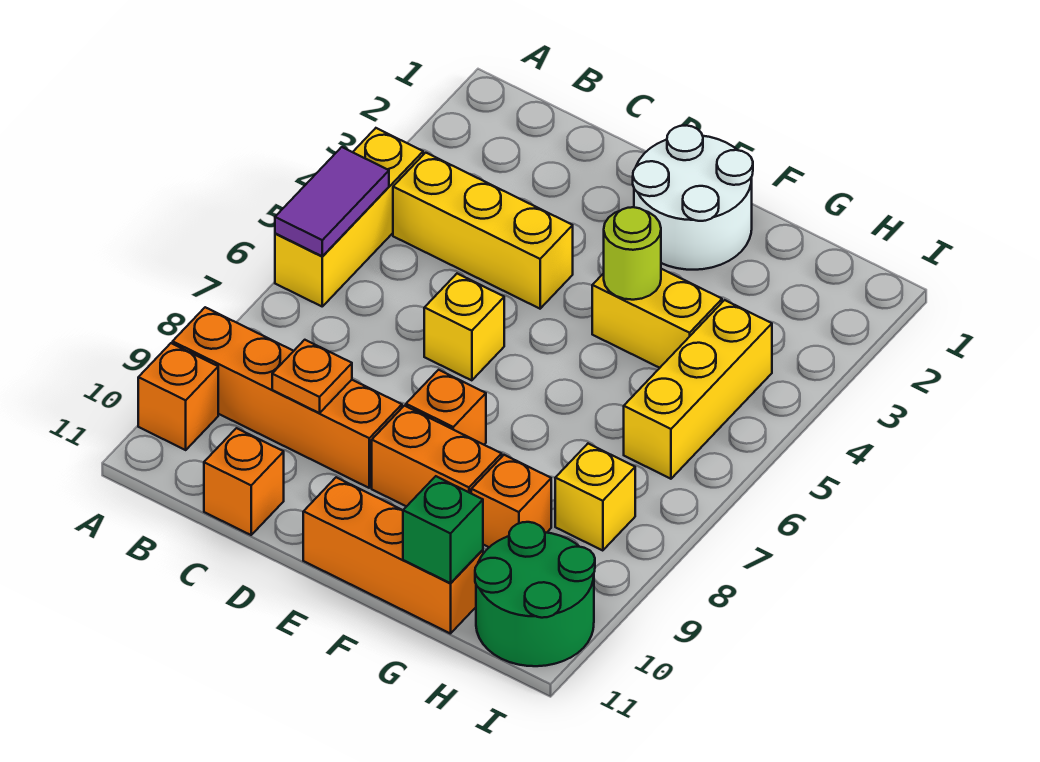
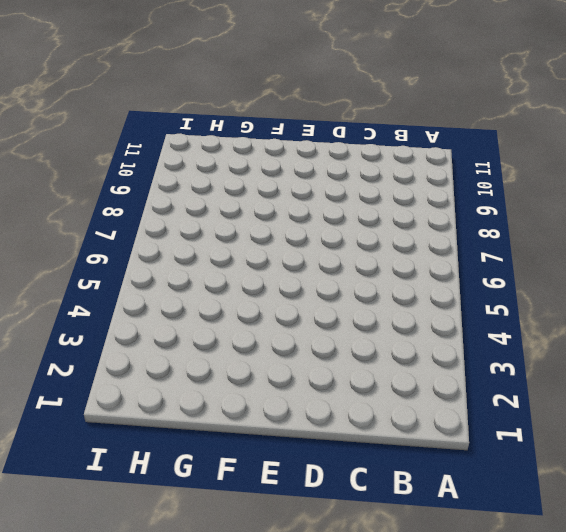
none -> yellow brick A4:A6 level 1
none -> orange brick A9:D9 level 1
none -> orange brick A10 level 1

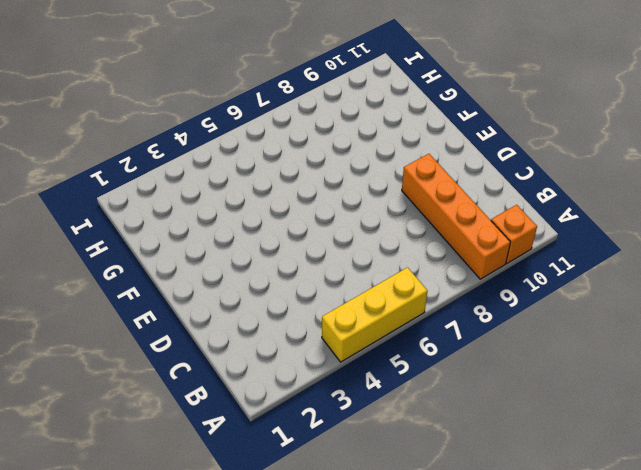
none -> yellow brick B4:D4 level 1
none -> orange brick C11 level 1
none -> yellow brick D6 level 1

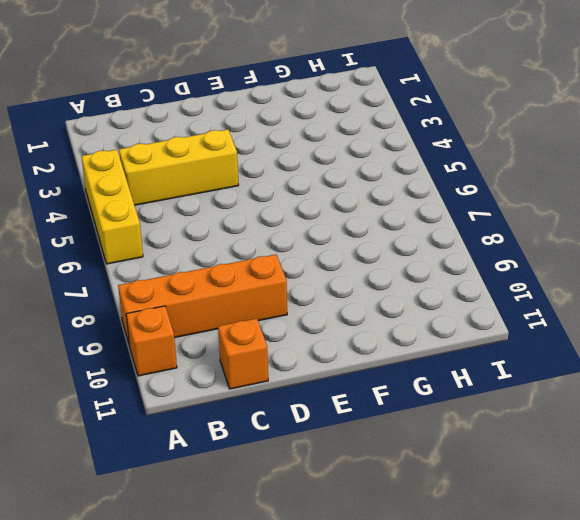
none -> yellow brick D6 level 1
none -> white round brick E1:F2 level 1
none -> orange brick E8 level 1

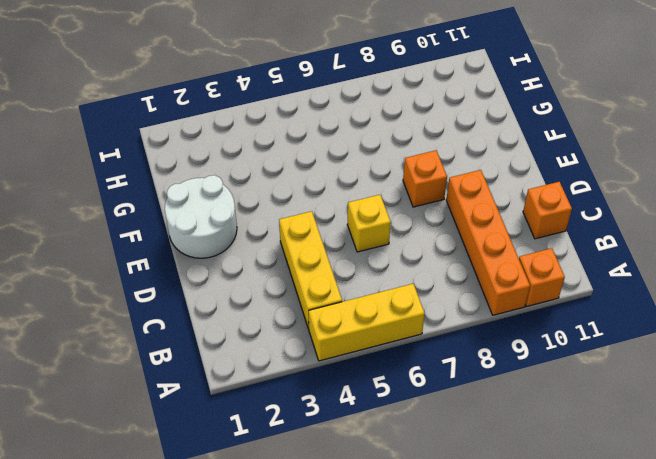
none -> orange brick E9:F9 level 1
none -> orange brick E11:G11 level 1
none -> yellow brick F4:G4 level 1

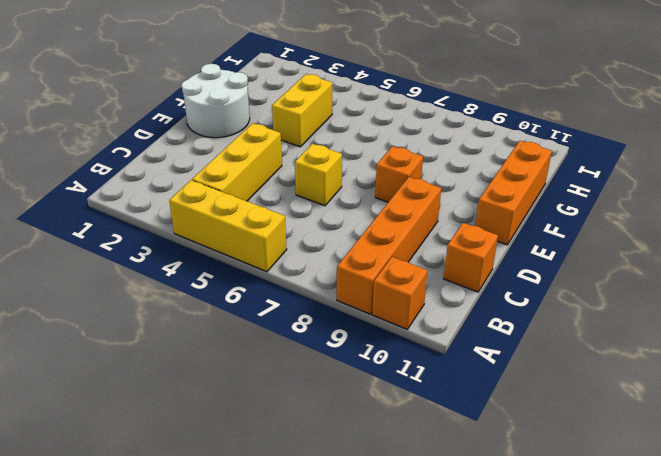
none -> orange brick E9:F9 level 1
none -> orange brick G9 level 1
none -> yellow brick H4:H6 level 1

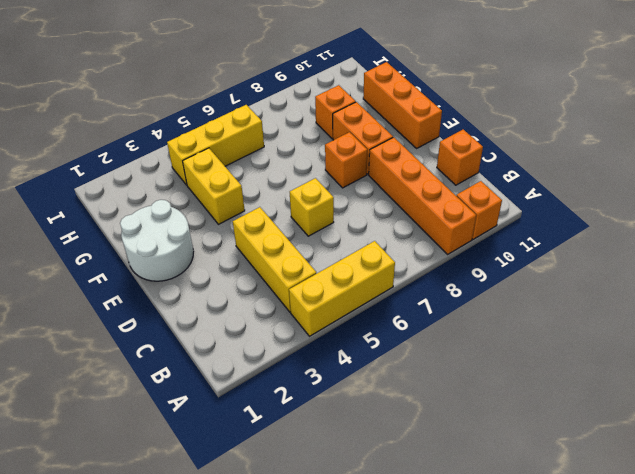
none -> yellow brick H8 level 1
none -> green round brick H10:I11 level 1
none -> purple tile A5:A6 level 2

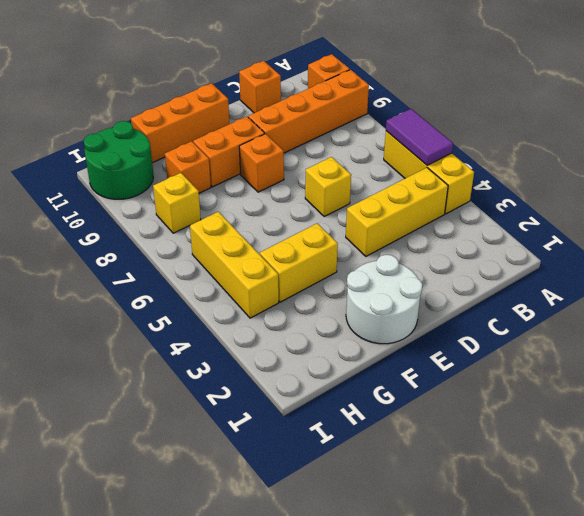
none -> orange plate C9 level 2
none -> lime round brick F4 level 2
none -> green brick G11 level 2

